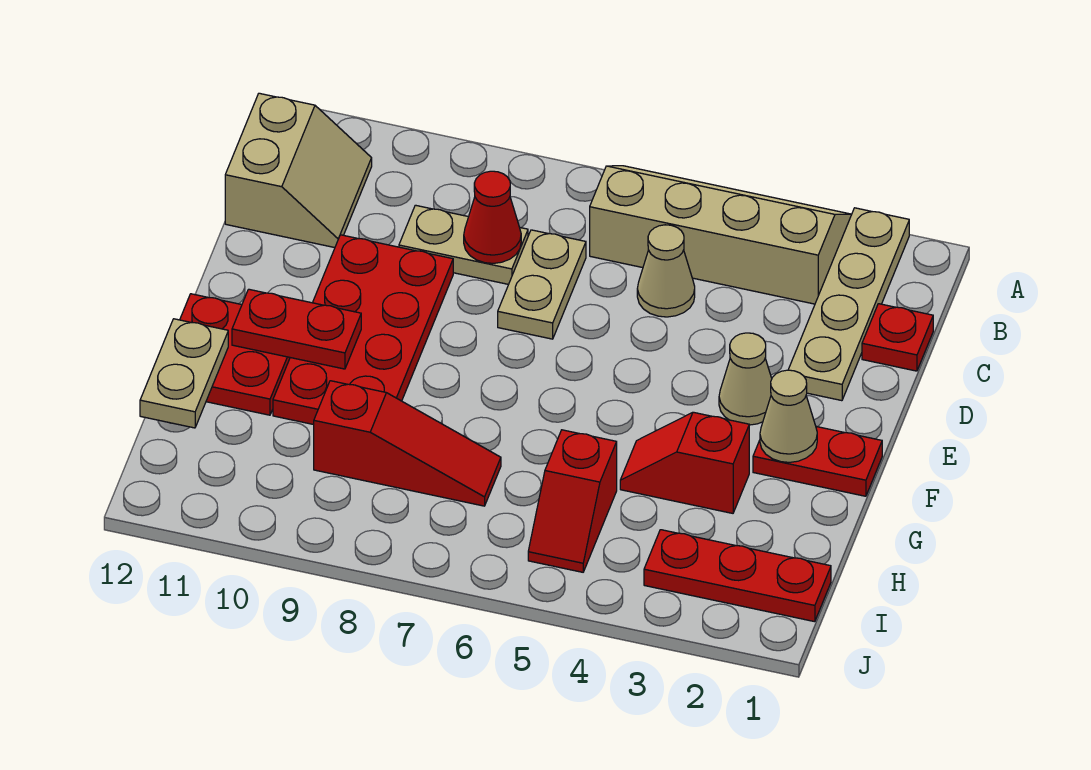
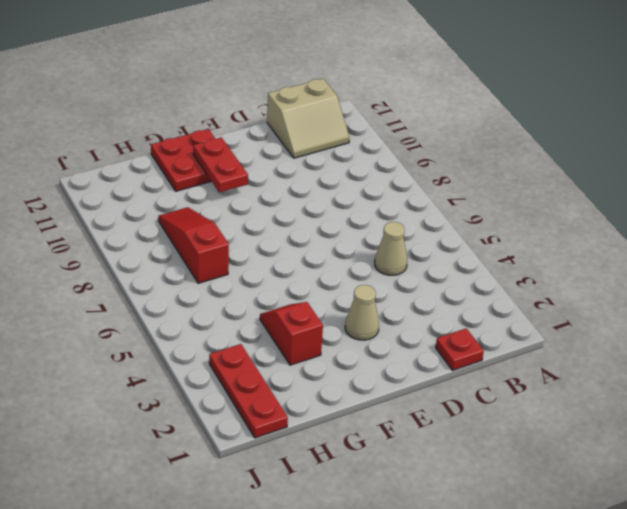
red slope H7:H9 level 1 top 7 -> red slope H7:H9 level 1 top 9
none -> tan plate A2:D2 level 1
none -> tan slope A3:B6 level 1 top B
none -> tan plate C7:D7 level 1

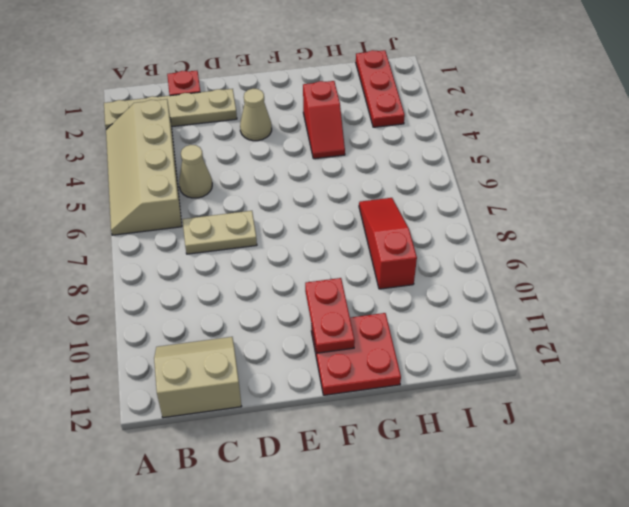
none -> tan plate C8:C9 level 1
none -> red plate D9:G10 level 1
none -> red plate F1:F2 level 1

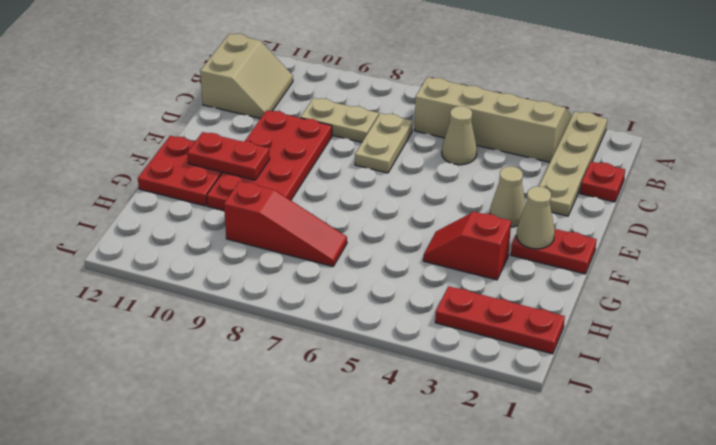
none -> red slope H5:I5 level 1 top H
none -> red cone C8 level 2
none -> tan plate G12:H12 level 2

